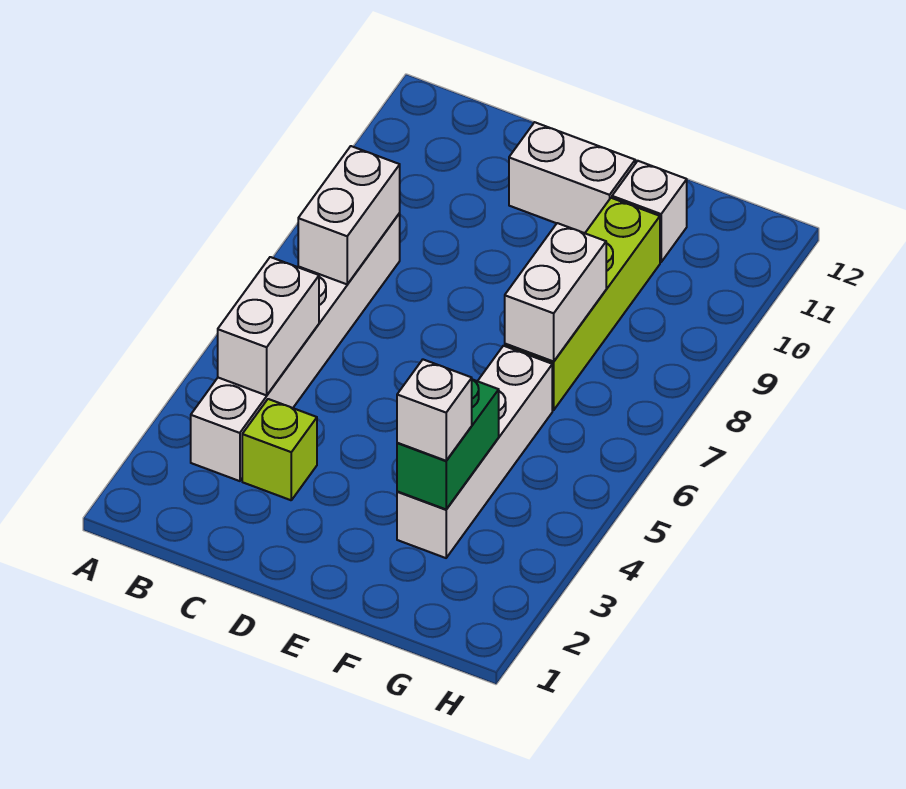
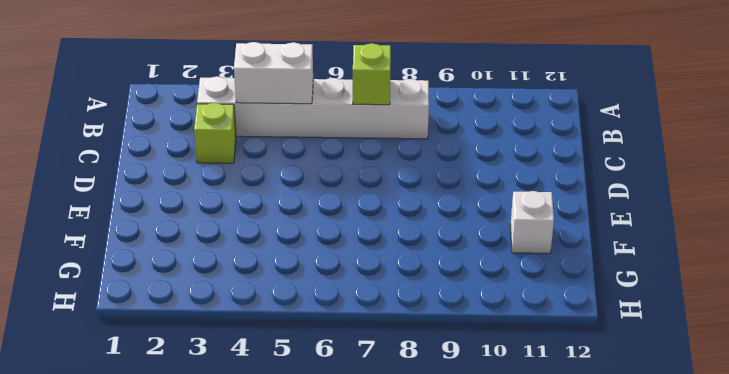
lime brick B7 level 2 -> white brick B7:B8 level 2
none -> white brick D11:E11 level 1
none -> white brick F3:F6 level 1

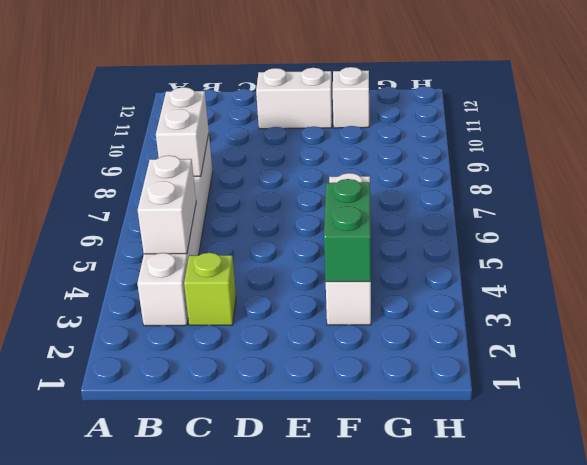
none -> lime brick F7:F10 level 1
none -> white brick F7:F8 level 2

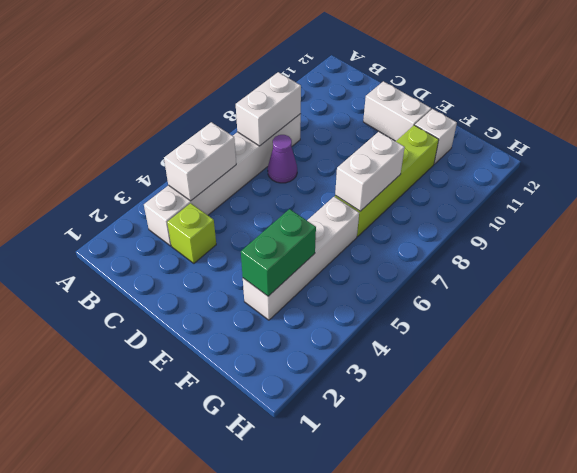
purple cone C7 level 1 -> none
none -> white brick F3 level 3

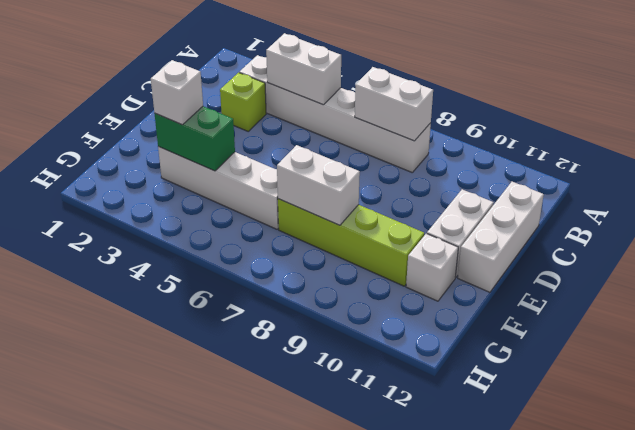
white brick C12:E12 level 1 -> none

